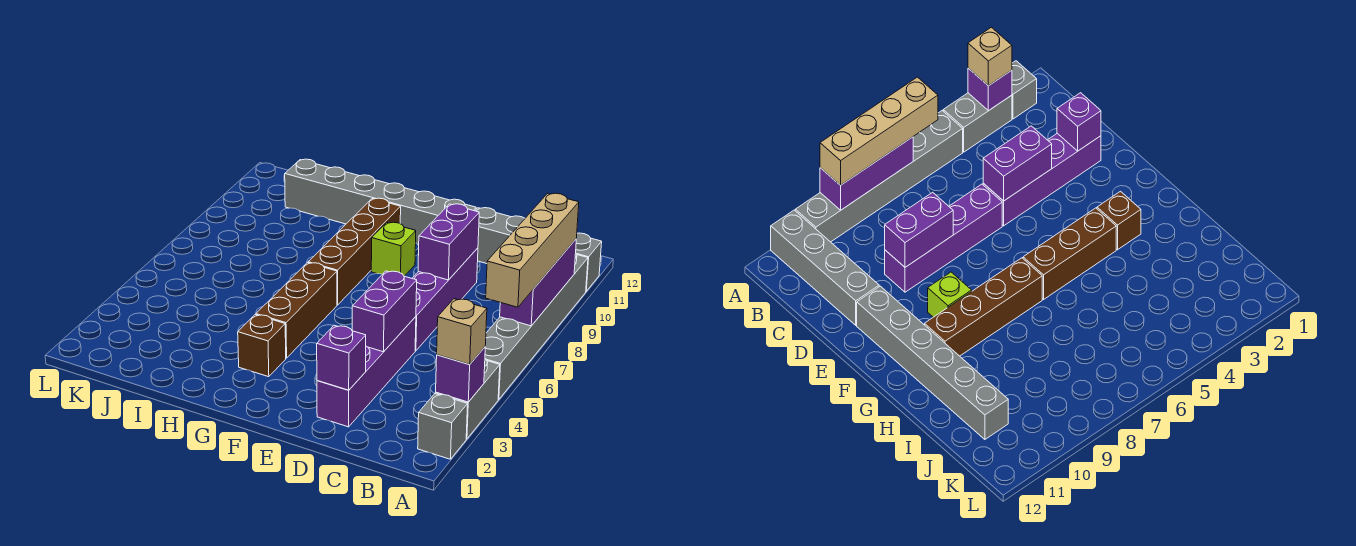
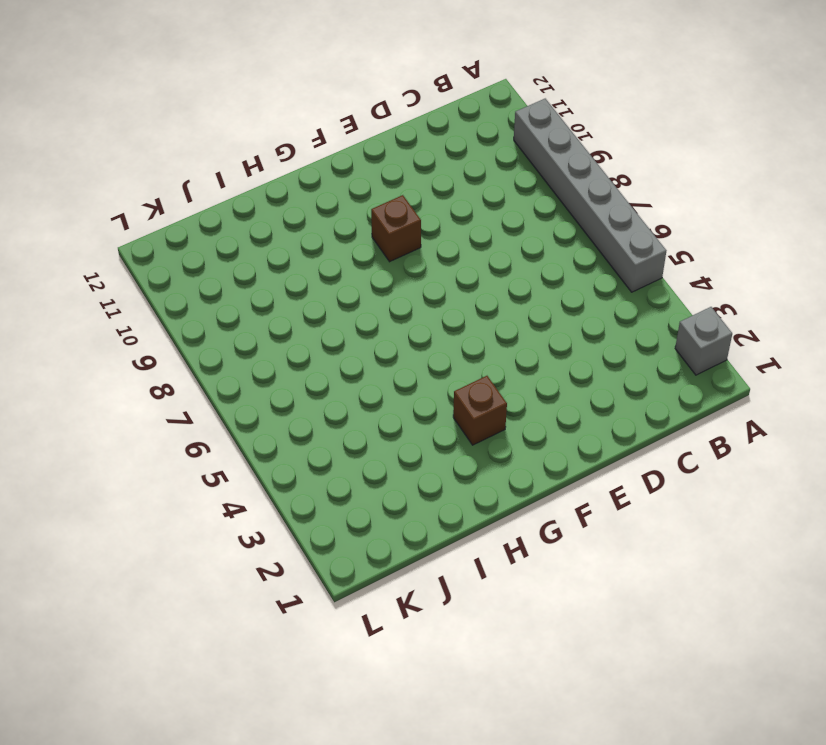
brown brick F9 level 1 -> lime brick F9 level 1
none -> grey brick A3:A4 level 1
none -> grey brick A11:D11 level 1
none -> purple brick D2:D5 level 1

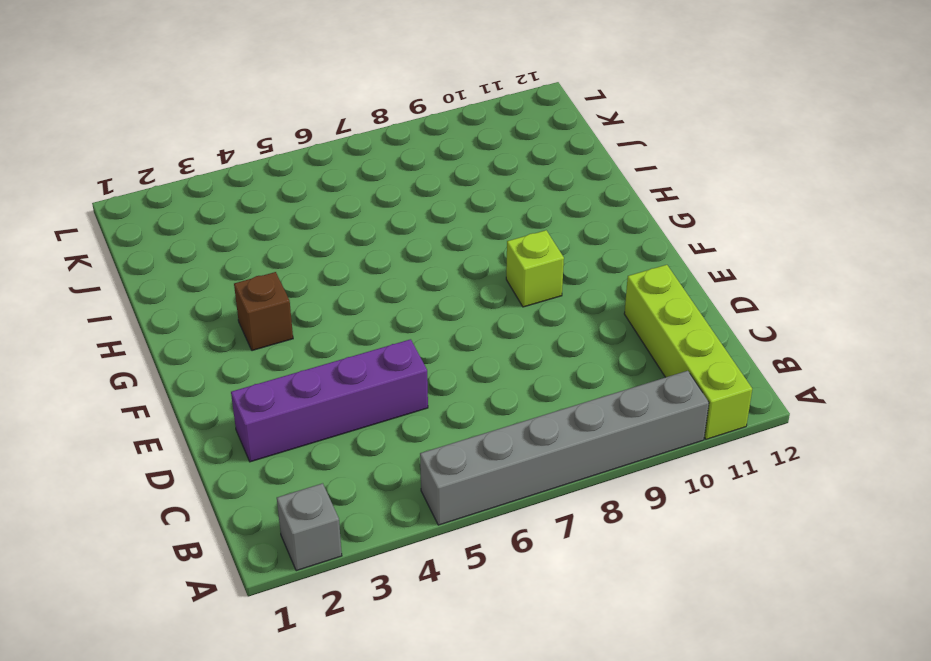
lime brick A11:D11 level 1 -> grey brick A11:D11 level 1
none -> grey brick A3:A4 level 1
none -> purple brick D6:D9 level 1
none -> grey brick E11:J11 level 1

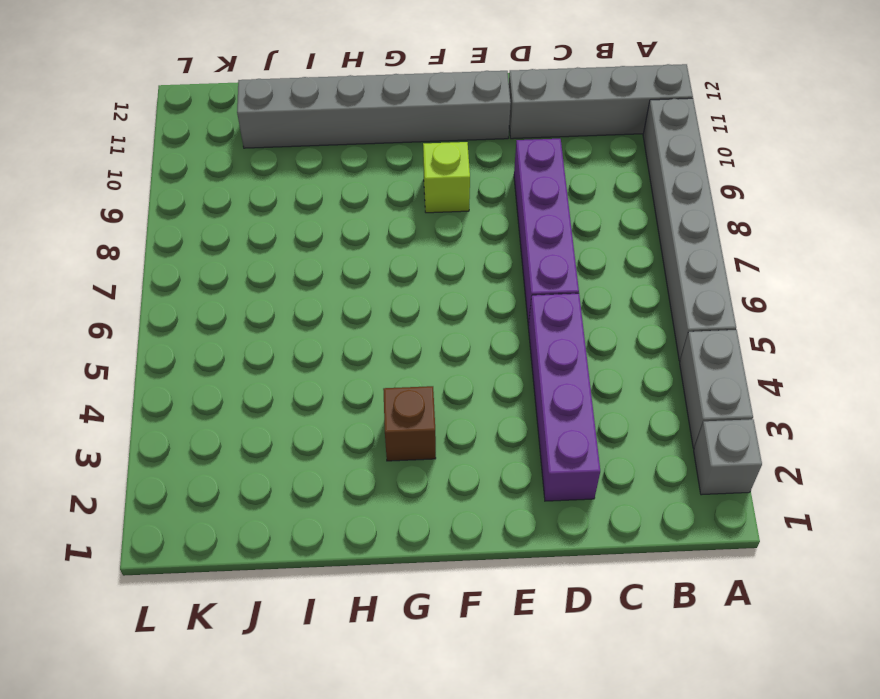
none -> brown brick G4:G6 level 1
none -> brown brick G7:G10 level 1
none -> purple brick A3 level 2

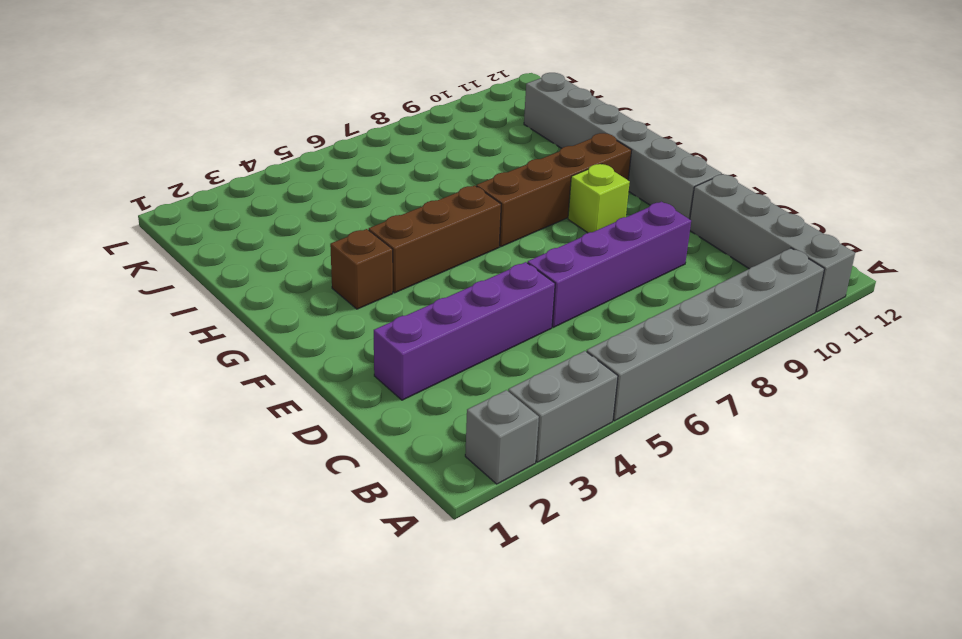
none -> purple brick A3 level 2
none -> purple brick A7:A9 level 2
none -> purple brick D2 level 2

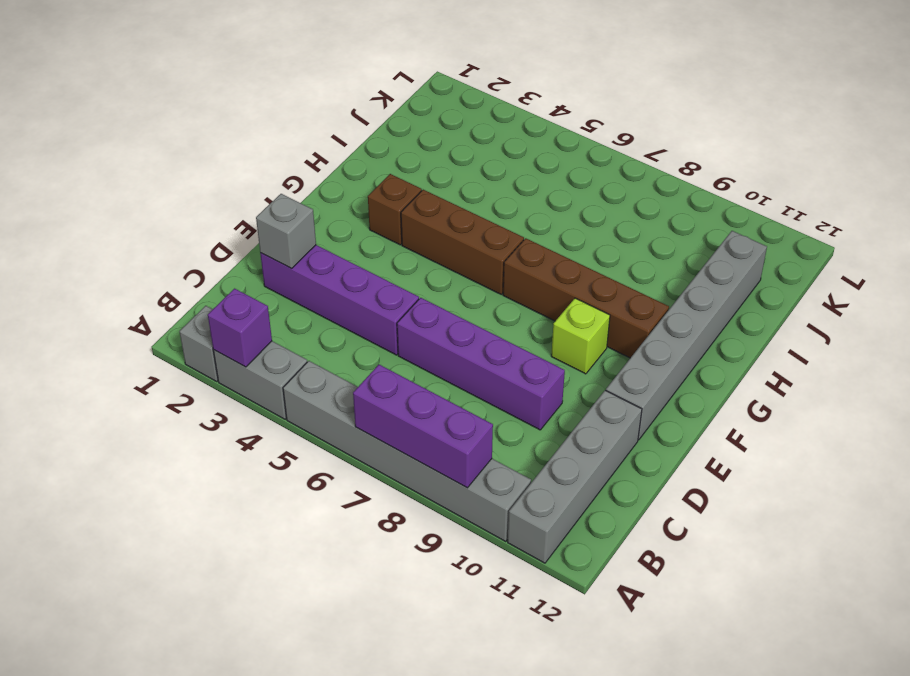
grey brick D2 level 2 -> purple brick D2 level 2
none -> purple brick D4:D5 level 2
none -> purple brick D8:D9 level 2
none -> tan brick A3 level 3

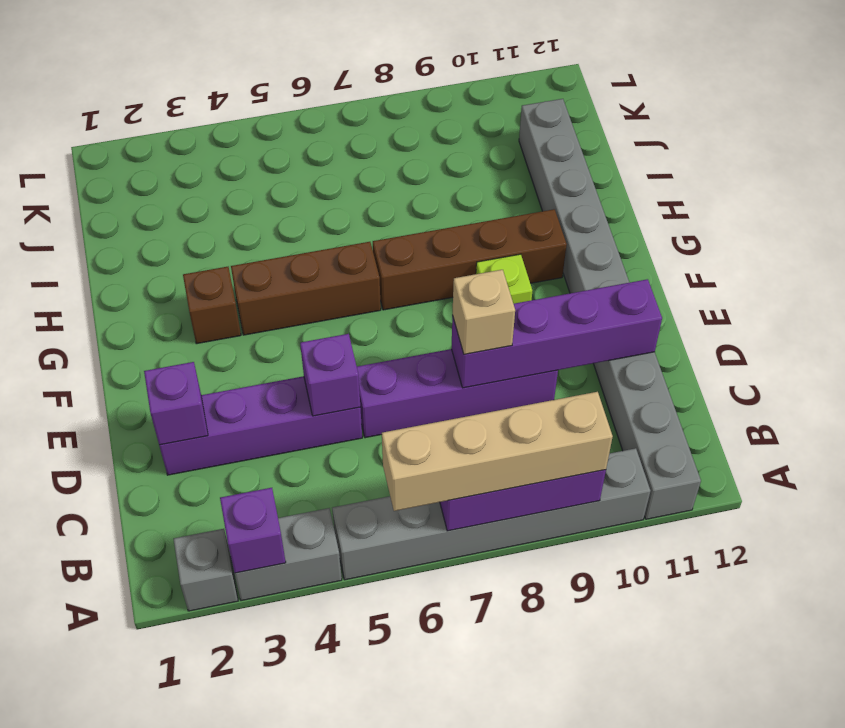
purple brick D5 level 2 -> purple brick D4:D5 level 2
purple brick D8:D11 level 2 -> purple brick D8:D9 level 2
tan brick D8 level 3 -> tan brick A3 level 3

